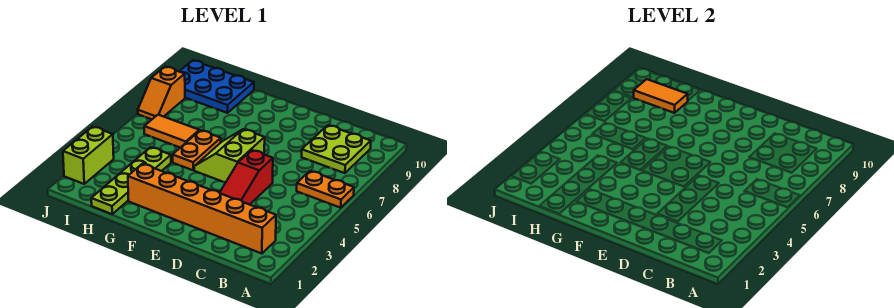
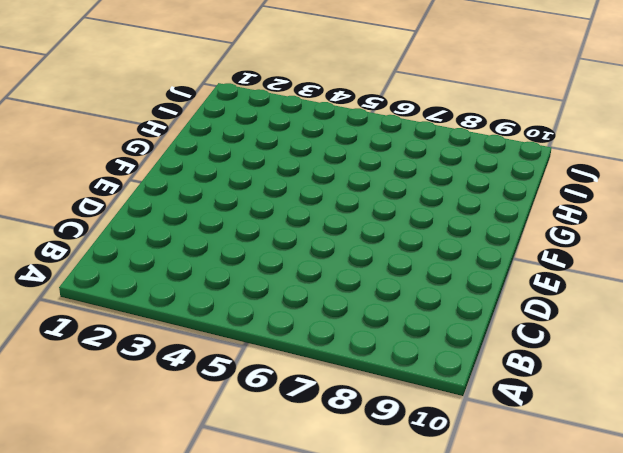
none -> orange plate A6:B6 level 1
none -> orange brick B2:G2 level 1
none -> lime plate B8:C9 level 1

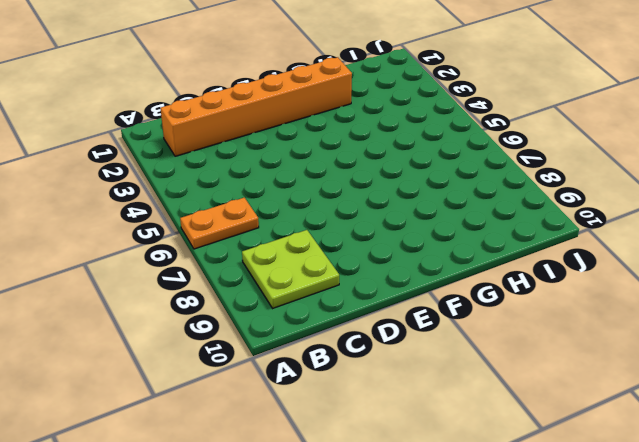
none -> red slope D3:D5 level 1 top 5
none -> lime slope E5:F6 level 1 top E
none -> orange plate G5:G6 level 1

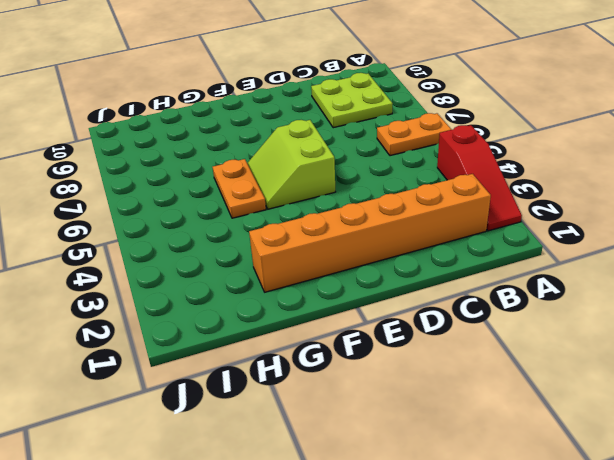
red slope A2:A4 level 1 top 4 -> red slope D3:D5 level 1 top 5
none -> lime plate H1:H4 level 1
none -> orange tile H6:I6 level 1
none -> blue plate H9:J10 level 1

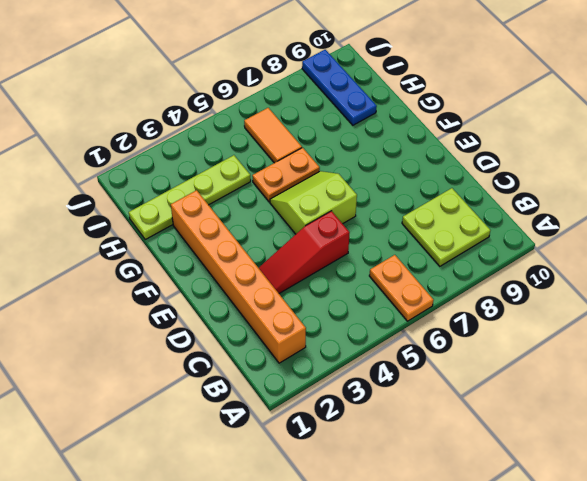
blue plate H9:J9 level 1 -> blue plate H9:J10 level 1
none -> lime brick J2:J3 level 1
none -> orange slope J7:J8 level 1 top 8
none -> orange tile H9:I9 level 2

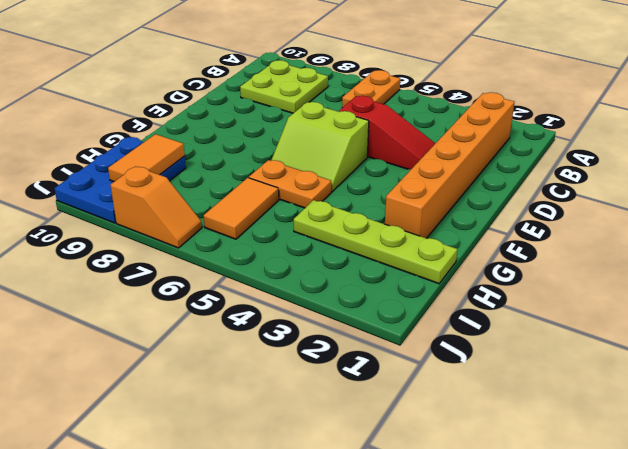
none -> lime brick J2:J3 level 1

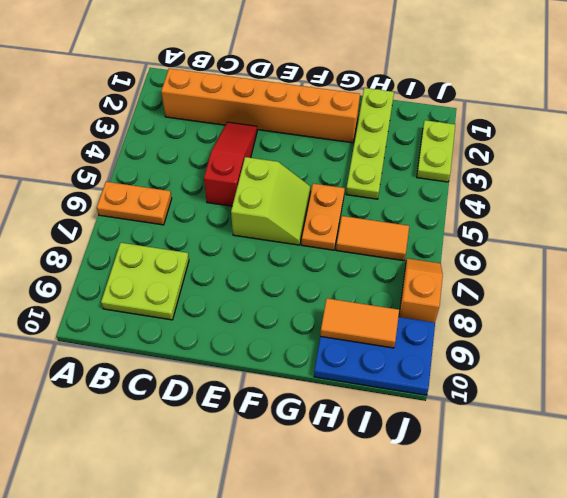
lime plate J2:J3 level 1 -> lime brick J2:J3 level 1

